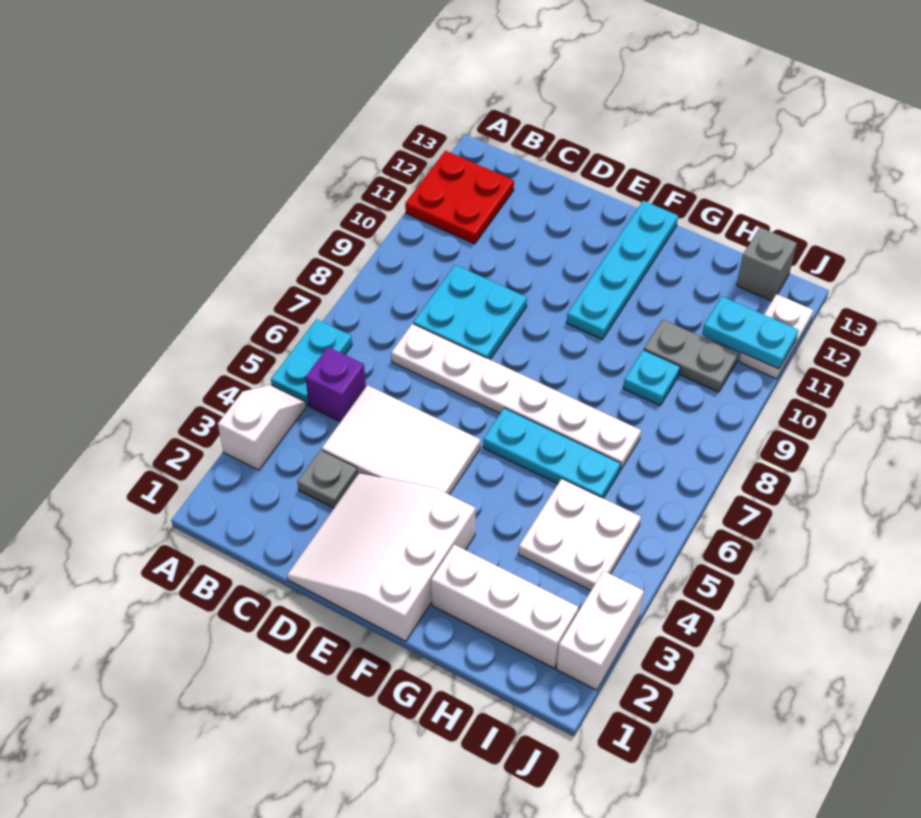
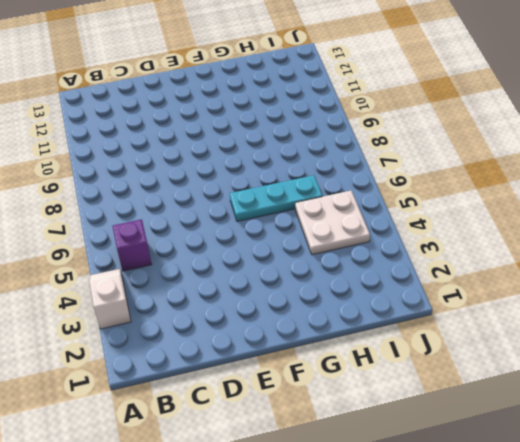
none -> cyan plate A5:A6 level 1
none -> red plate A11:B12 level 1
none -> grey plate C3 level 1

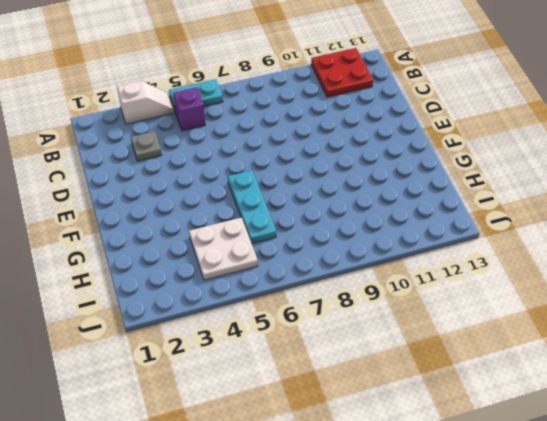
none -> white tile C4:E5 level 1
none -> white plate C7:H7 level 1
none -> cyan plate C8:D9 level 1

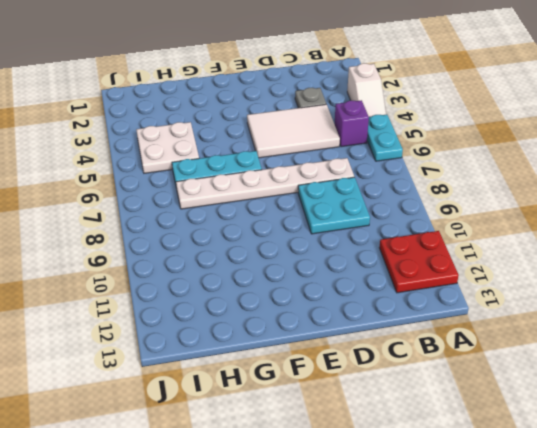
none -> white slope D1:F3 level 1 top F
none -> cyan plate F10:F13 level 1
none -> white brick G2:I2 level 1

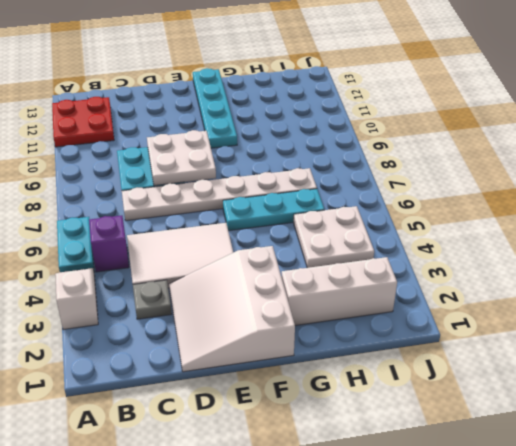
white plate D8:E9 level 2 -> none
none -> cyan plate H9 level 1
none -> grey plate H10:I10 level 1
none -> grey brick I13 level 1

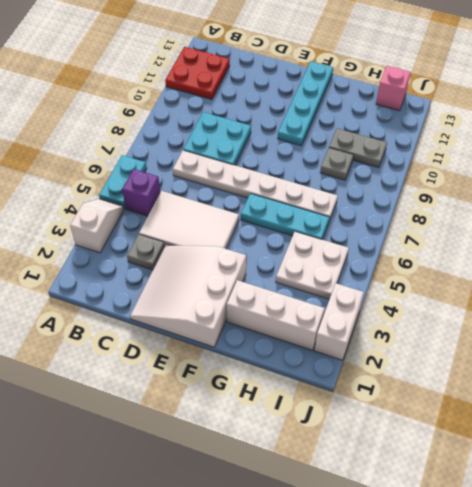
grey plate H9 level 1 -> cyan plate H9 level 1
pink brick I13 level 1 -> grey brick I13 level 1
none -> white plate J11:J12 level 1
none -> cyan plate I11:J11 level 2

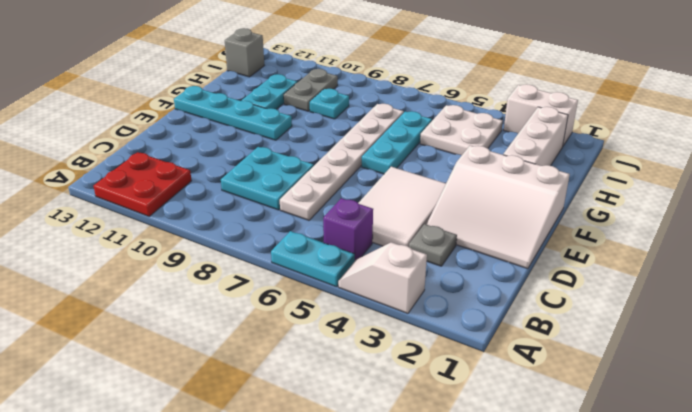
cyan plate G11:H11 level 1 -> cyan plate I11:J11 level 2
none -> white plate J11:J12 level 1

